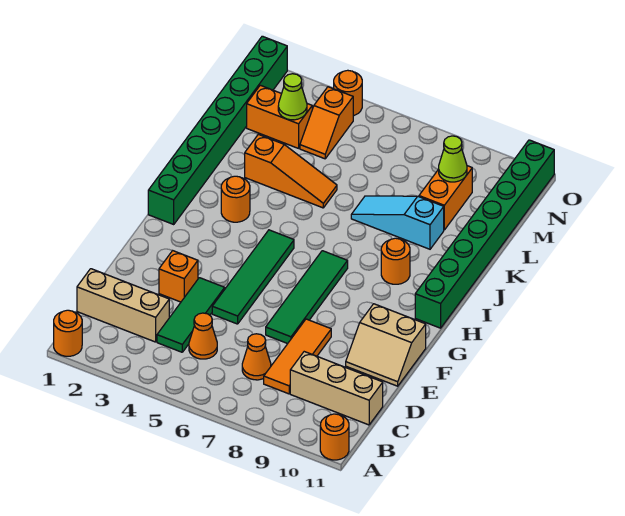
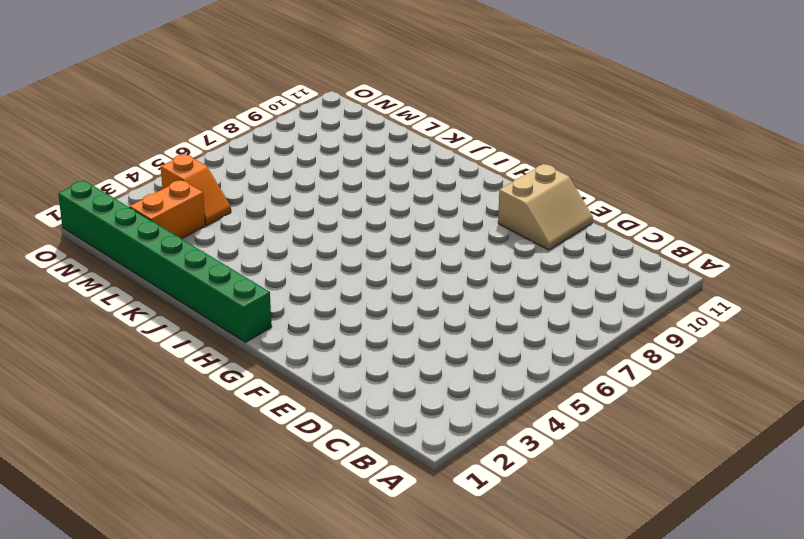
none -> orange round brick A1 level 1
none -> orange round brick A11 level 1
none -> tan brick C1:C3 level 1

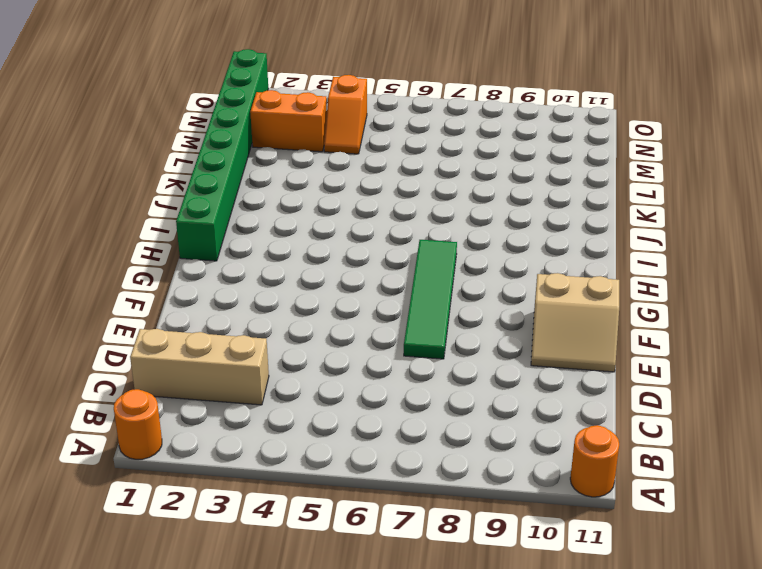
none -> green tile C4:E4 level 1
none -> orange cone C5 level 1
none -> orange cone C7 level 1

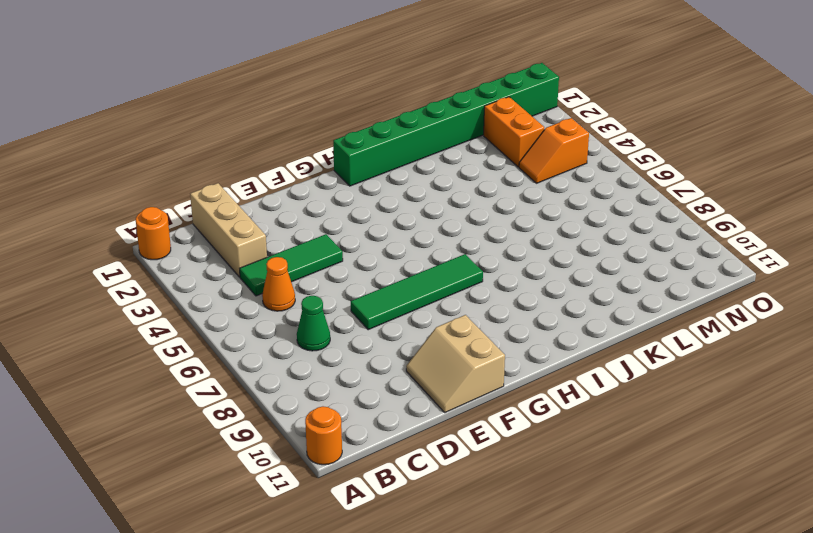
green cone C7 level 1 -> orange cone C7 level 1
none -> orange tile C8:E8 level 1
none -> tan brick C9:C11 level 1
none -> orange brick E3 level 1

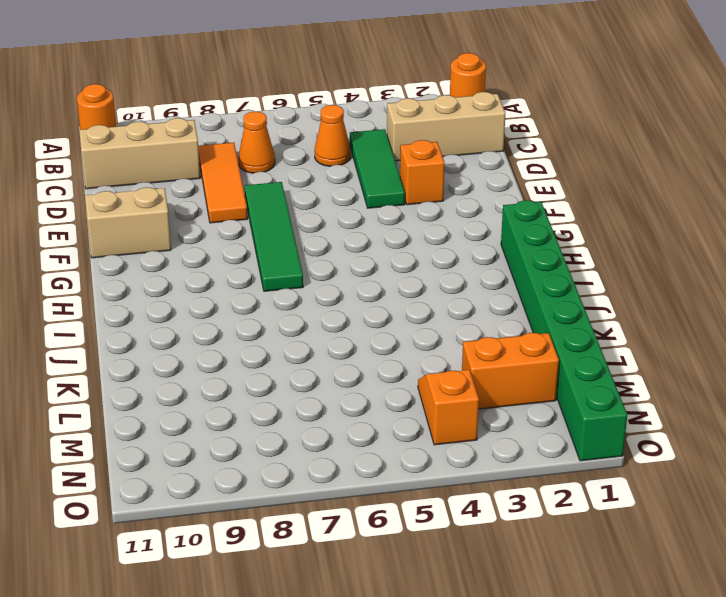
none -> green tile E5:H5 level 1
none -> green brick H11:O11 level 1
none -> orange round brick I3 level 1

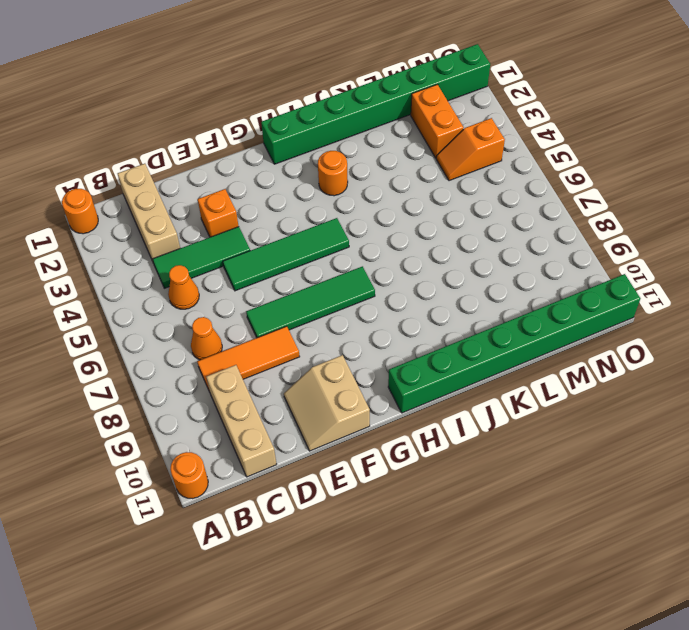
none -> orange round brick I9 level 1
none -> orange slope K3:K5 level 1 top 3
none -> cyan slope K7:K9 level 1 top 9

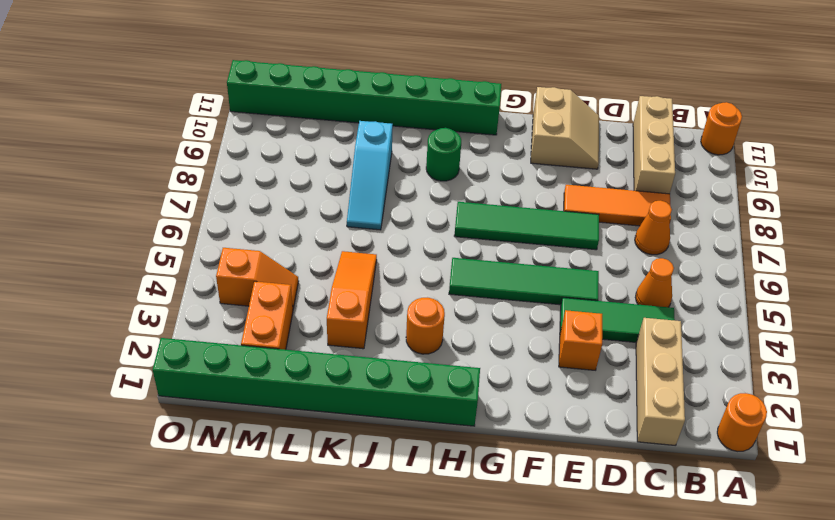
green round brick I9 level 1 -> orange round brick I9 level 1
none -> orange brick L9:M9 level 1
none -> orange round brick O4 level 1
none -> lime cone M3 level 2

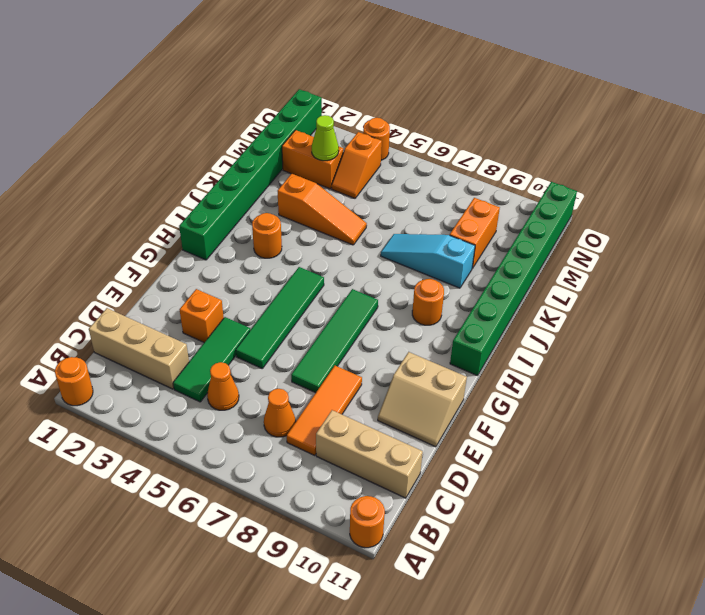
none -> lime cone M9 level 2

